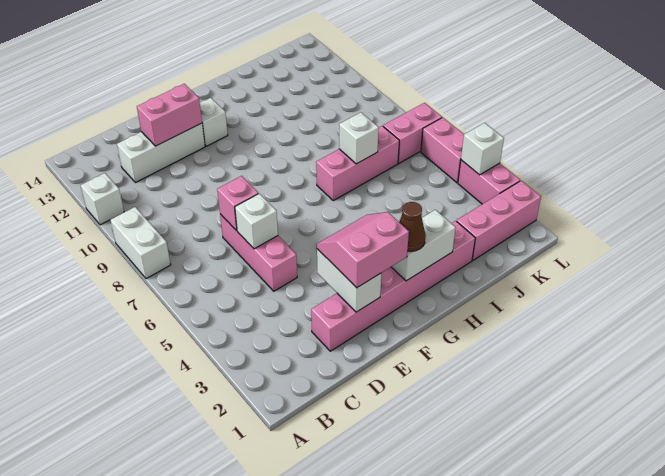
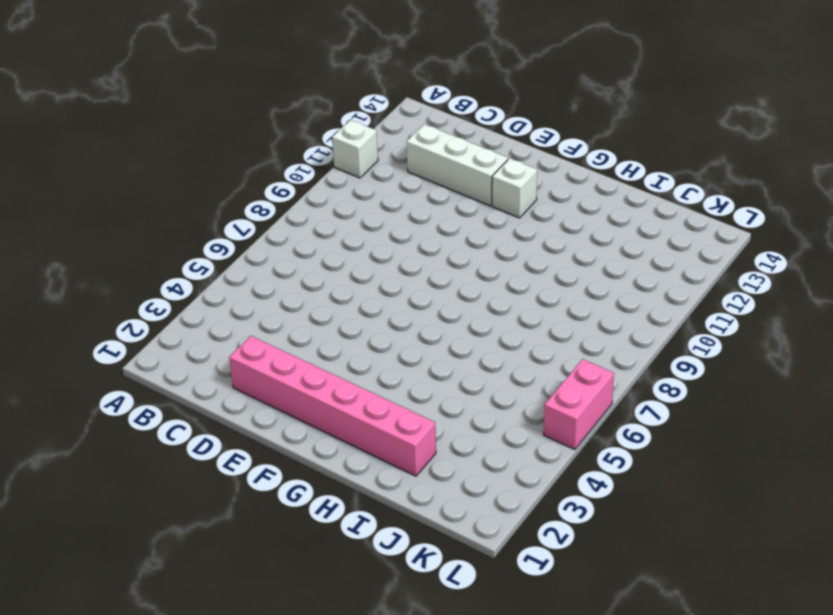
none -> white brick A8:A9 level 1
none -> pink brick D5:D7 level 1
none -> pink brick H7:J7 level 1

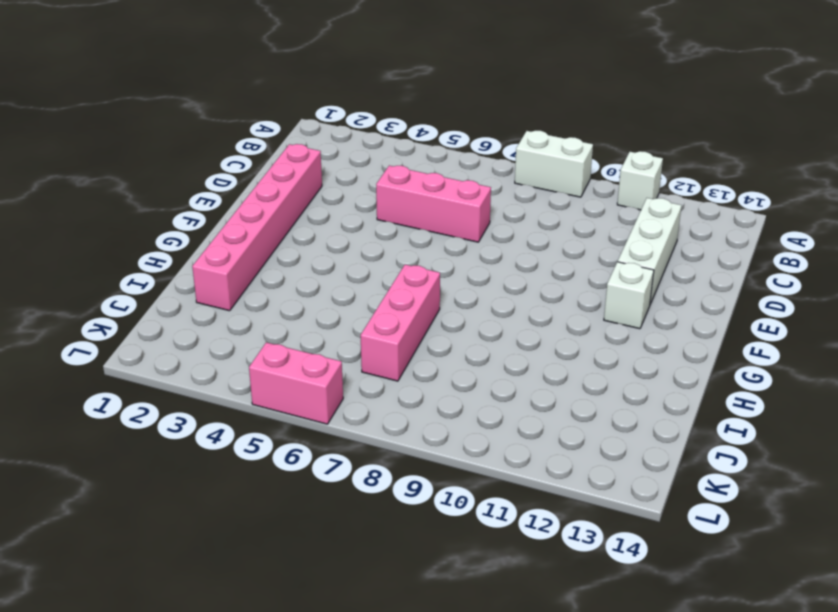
none -> pink brick J2:L2 level 1
none -> pink brick K7:L7 level 1
none -> pink brick L3:L4 level 1

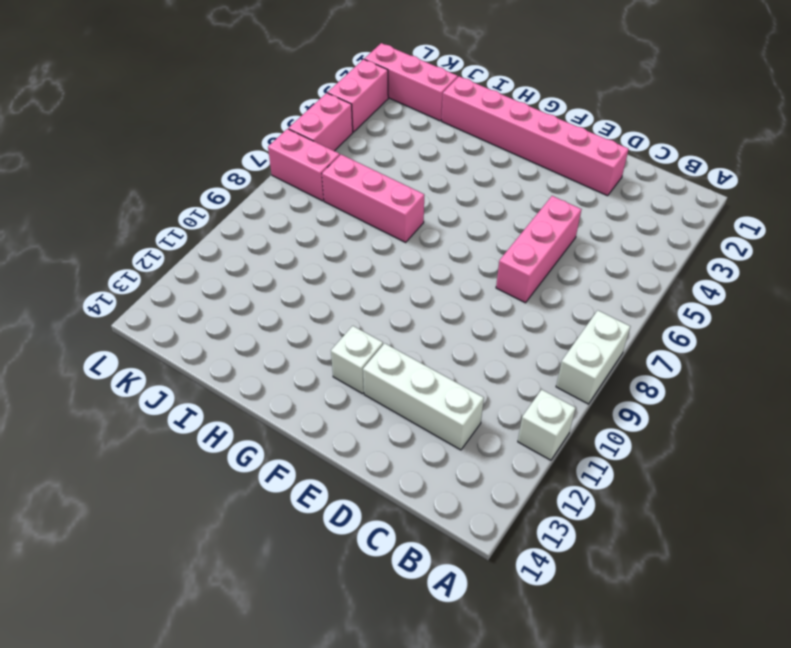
none -> white brick D6 level 2
none -> pink brick D7 level 2
none -> pink brick D12:E12 level 2

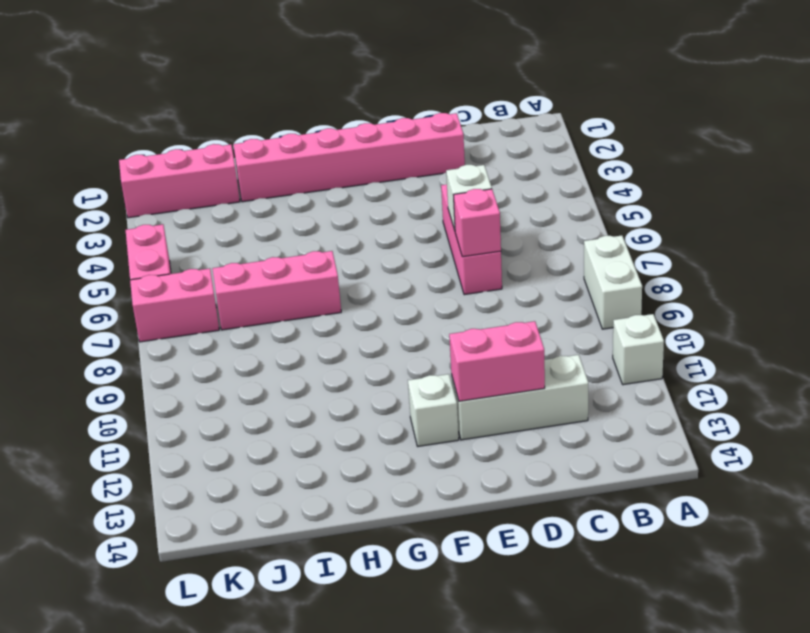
none -> pink brick L3:L4 level 1
none -> white brick E2:E3 level 2
none -> white brick G2:H2 level 2

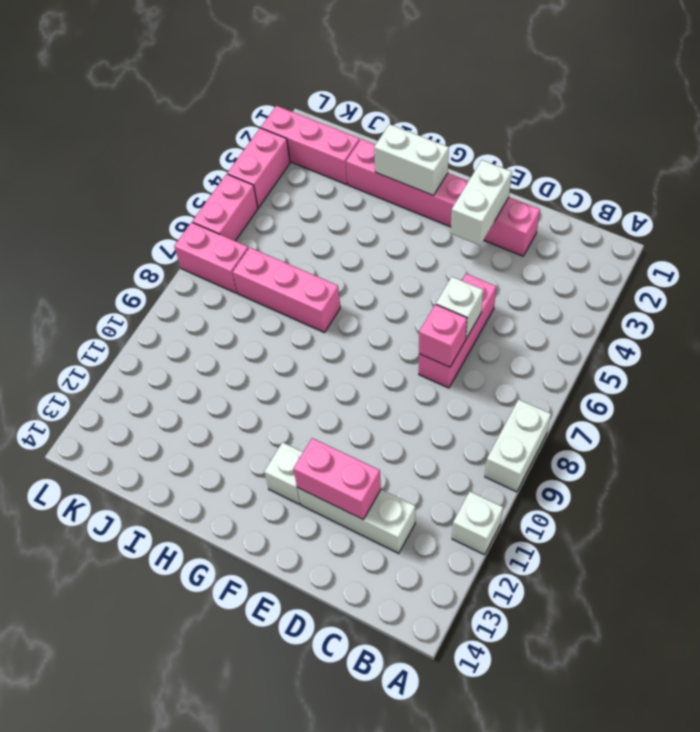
none -> white brick I7 level 2
none -> white brick L4 level 2
none -> pink slope E2:F3 level 3 top 2

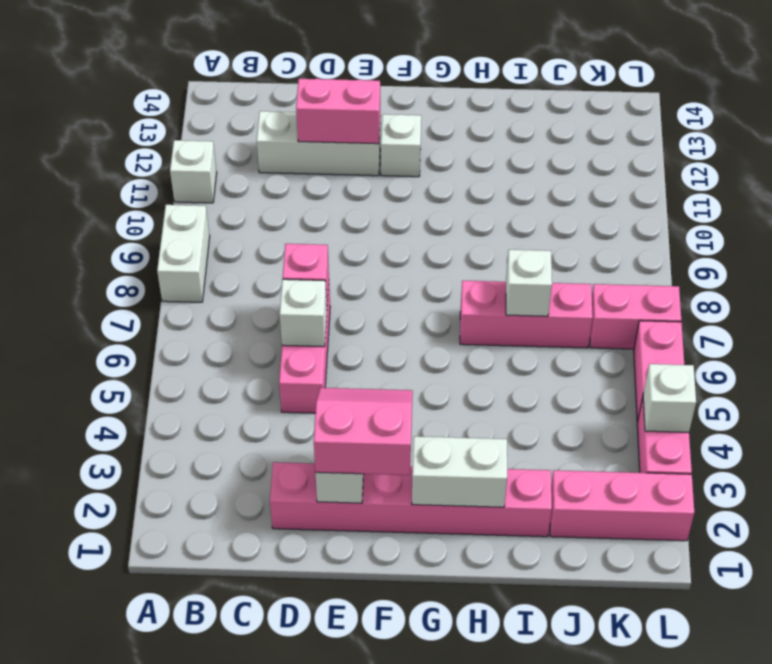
none -> brown cone G2 level 3

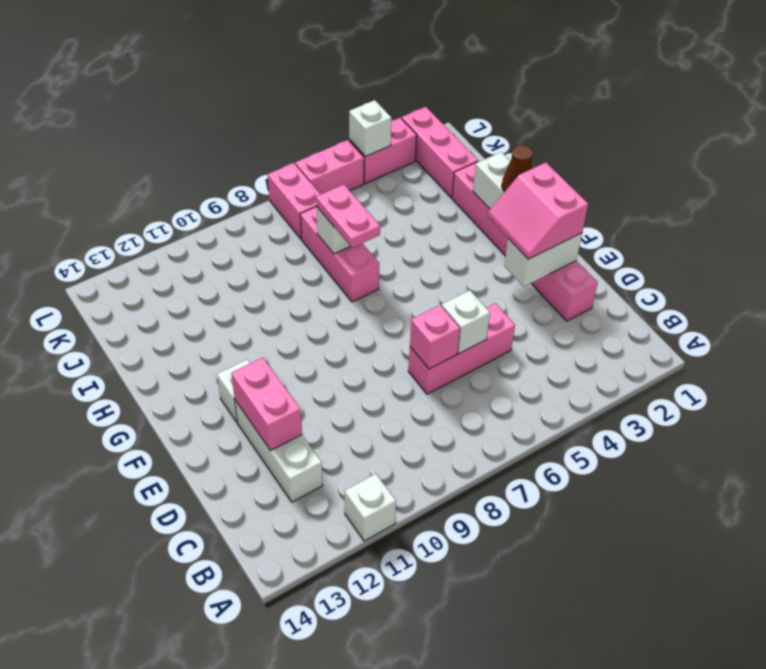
pink plate H7:I7 level 3 -> none
none -> white brick A8:A9 level 1

